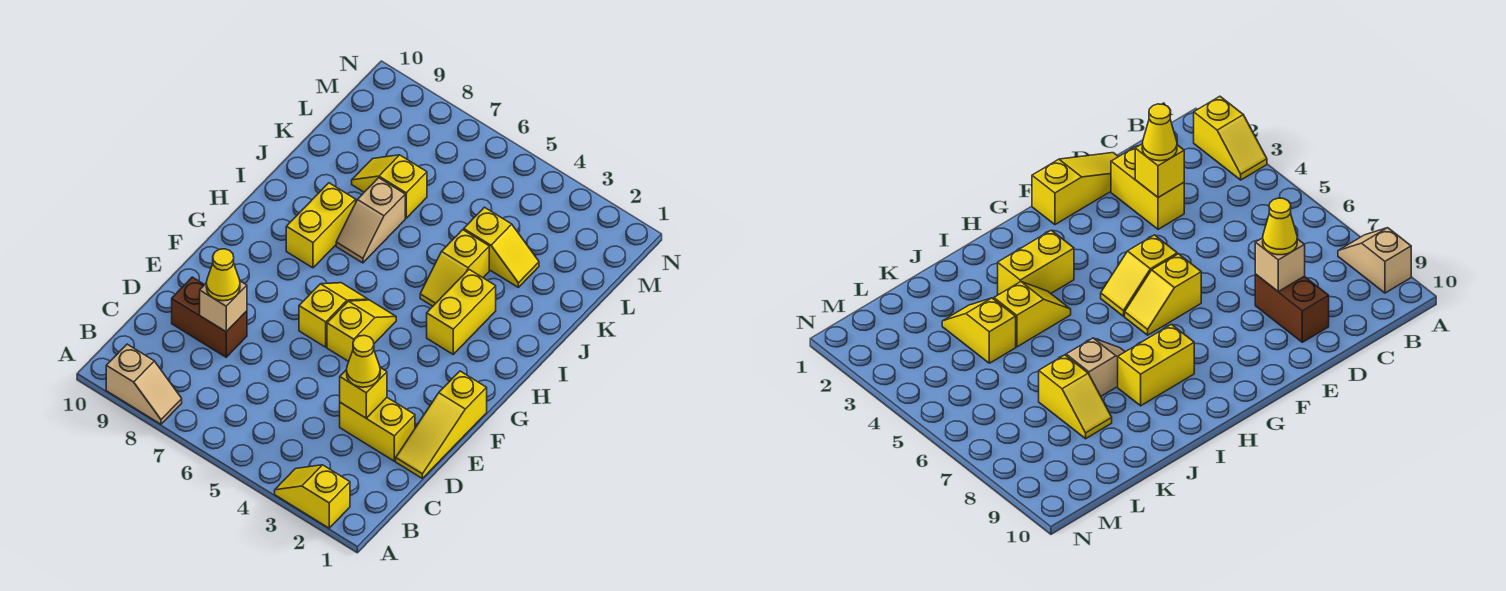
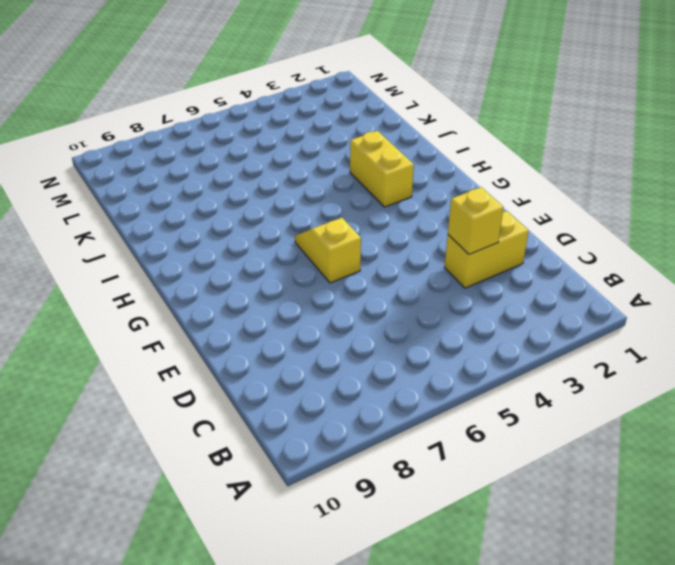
none -> yellow slope A2:A3 level 1 top 2
none -> tan slope A8:A9 level 1 top 9
none -> yellow slope D1:F1 level 1 top F

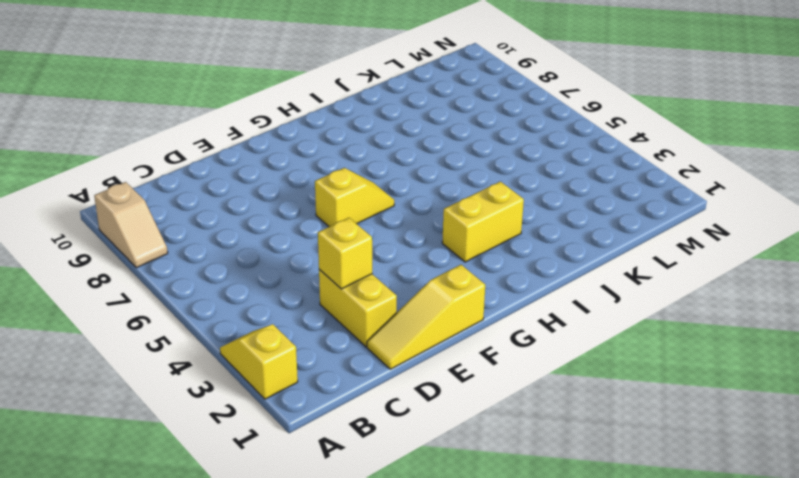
none -> brown brick D8:D9 level 1
none -> yellow slope F5:G5 level 1 top F
none -> yellow brick H8:I8 level 1

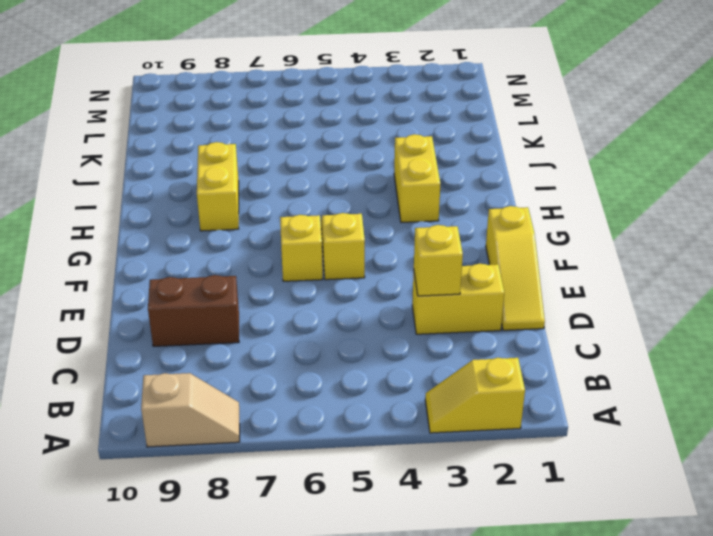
none -> yellow slope I4:J4 level 1 top J
none -> tan slope I7:J7 level 1 top J
none -> yellow slope K3:K4 level 1 top 4

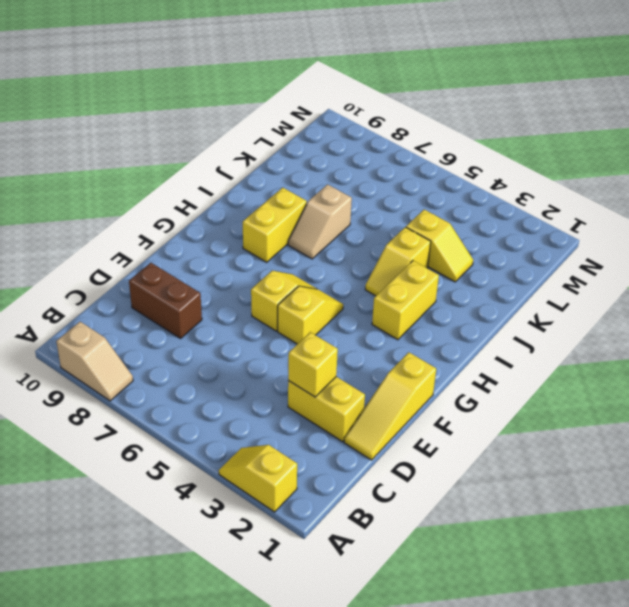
none -> yellow slope K7:K8 level 1 top 7
none -> tan brick D8 level 2
none -> yellow cone D3 level 3

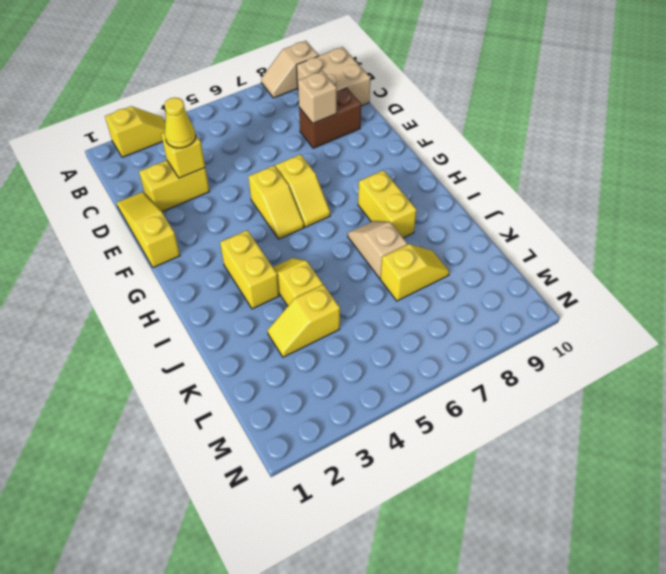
tan brick B9:C10 level 1 -> none
none -> yellow cone D8 level 3

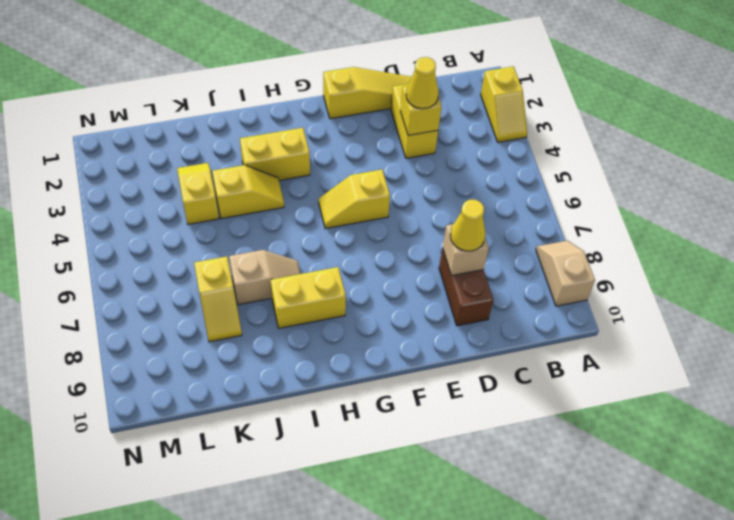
none -> yellow slope F6:G6 level 1 top F

